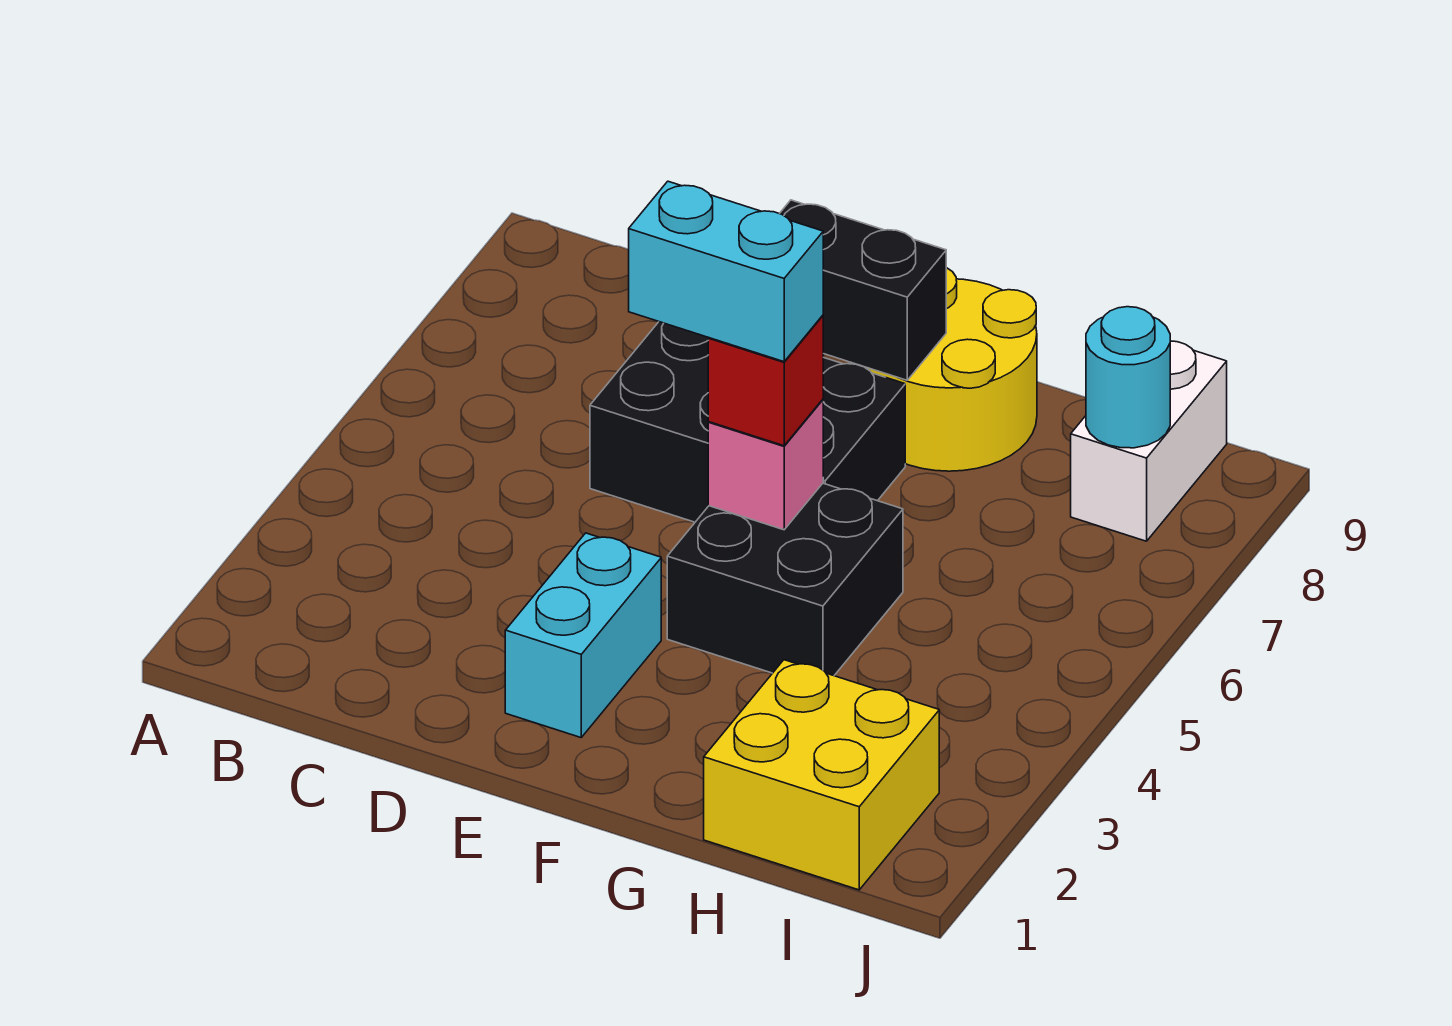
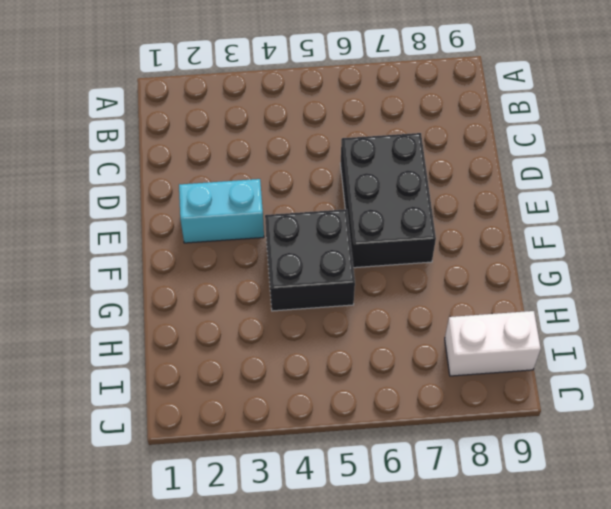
none -> yellow round brick F8:G9 level 1
none -> yellow brick H1:I2 level 1

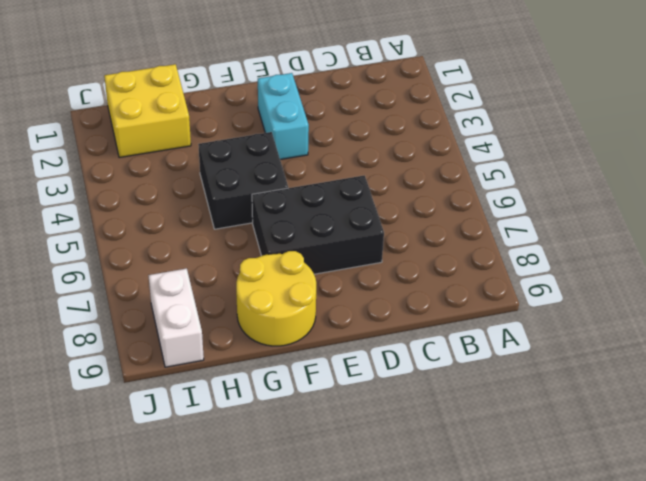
none -> black brick E8:F8 level 2
none -> pink brick F5 level 2

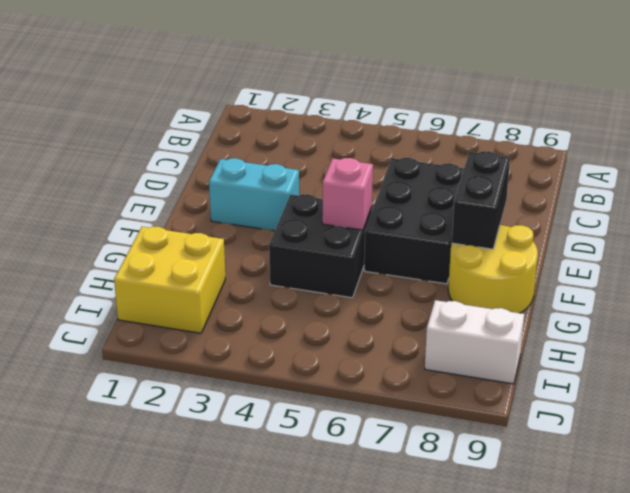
none -> cyan round brick I8 level 2
none -> red brick F5 level 3

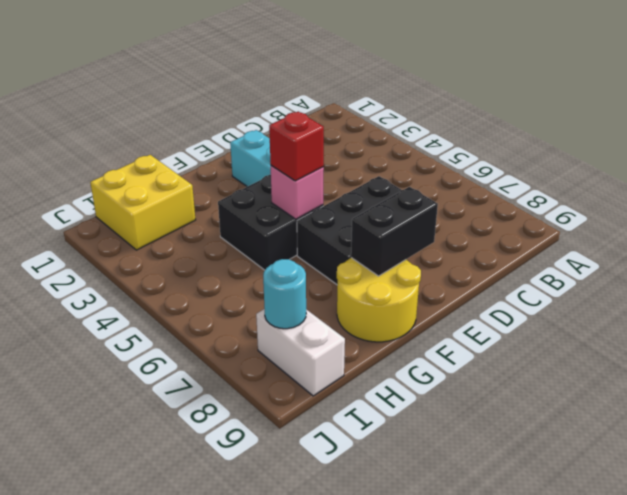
none -> cyan brick E5:F5 level 4

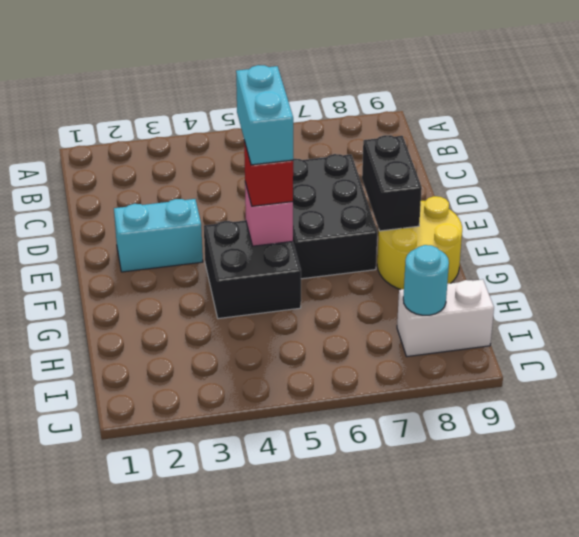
none -> yellow brick H1:I2 level 1

